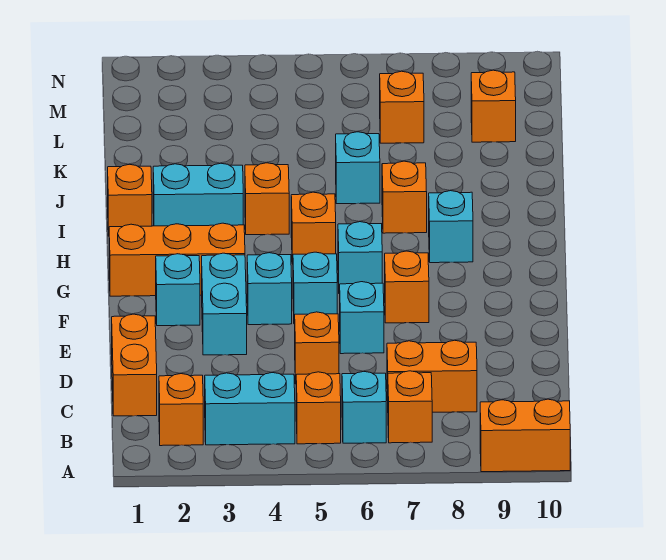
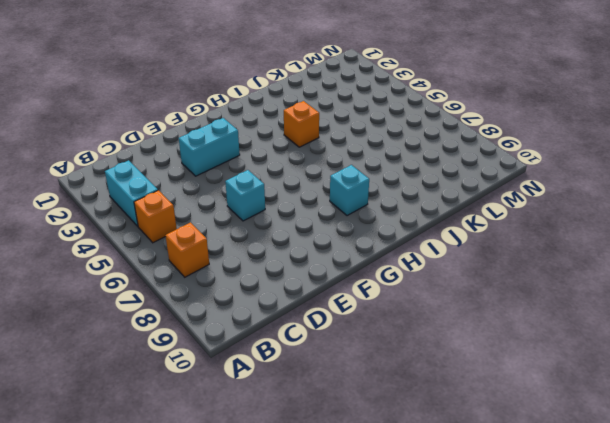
none -> orange brick A9:A10 level 1
none -> orange brick B2 level 1
none -> cyan brick B6 level 1

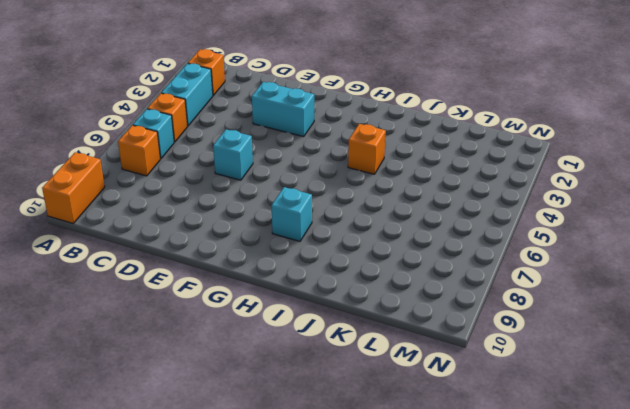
none -> orange brick C1:D1 level 1
none -> orange brick C7:C8 level 1
none -> orange brick D5 level 1

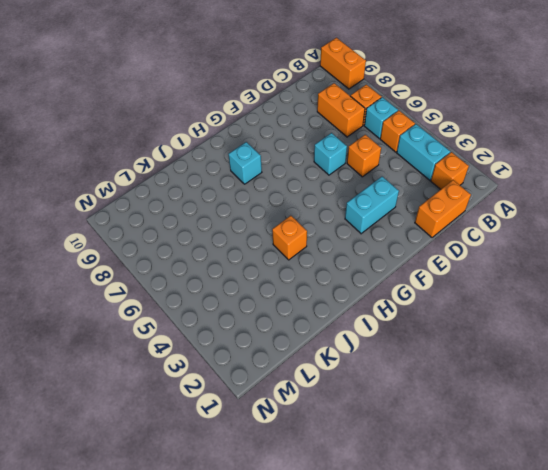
none -> cyan brick F2 level 1
none -> cyan brick F4 level 1
none -> cyan brick F5 level 1

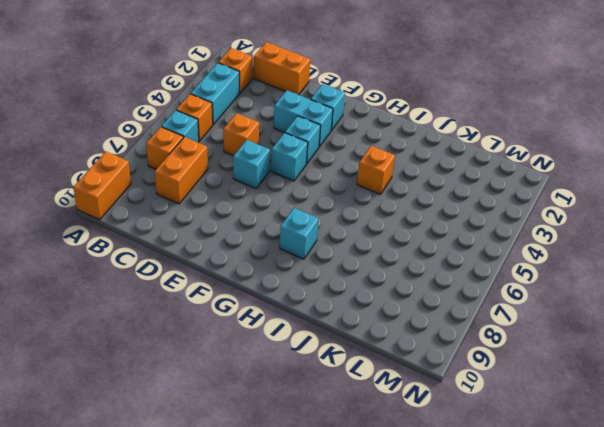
none -> orange brick F7 level 1
none -> orange brick G1:G3 level 1
none -> cyan brick G6 level 1

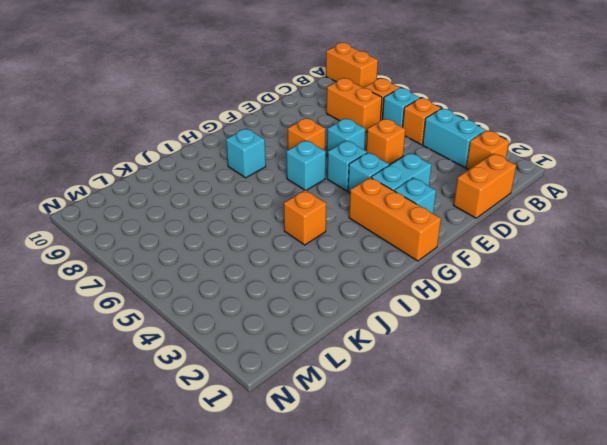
none -> orange brick H5 level 1
none -> orange brick I1 level 1
none -> cyan brick I2:I3 level 1

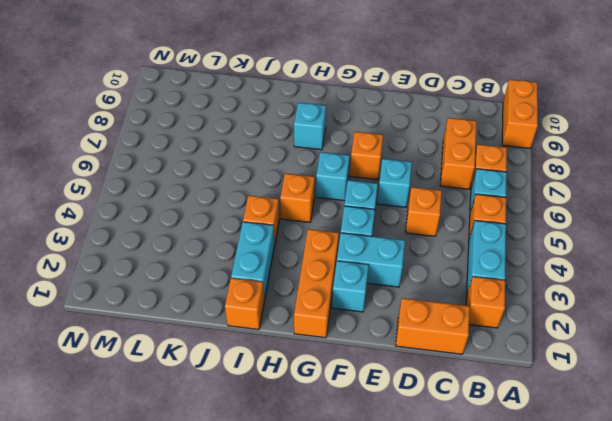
none -> orange brick I7 level 1
none -> cyan brick J6 level 1
none -> orange brick L7 level 1

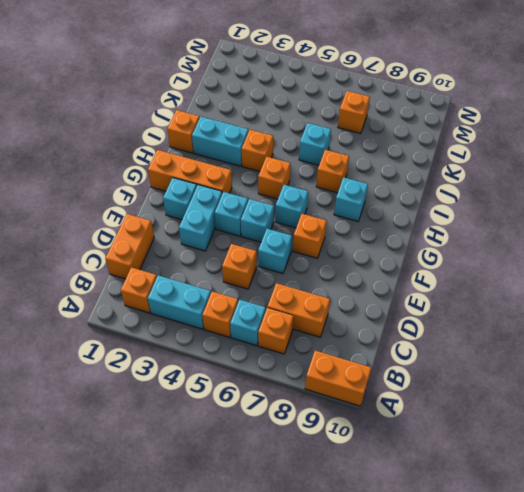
none -> orange brick L9 level 1

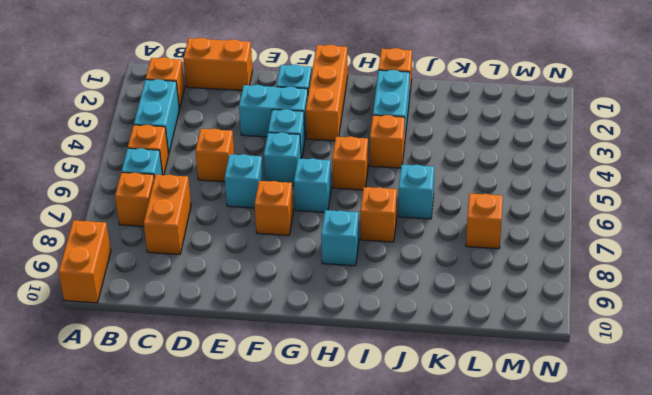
none -> orange brick L9 level 1

